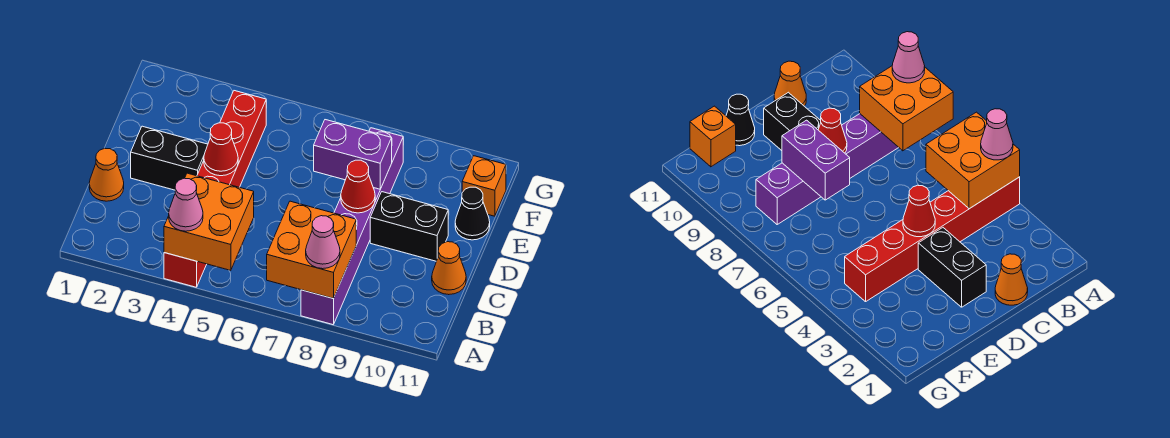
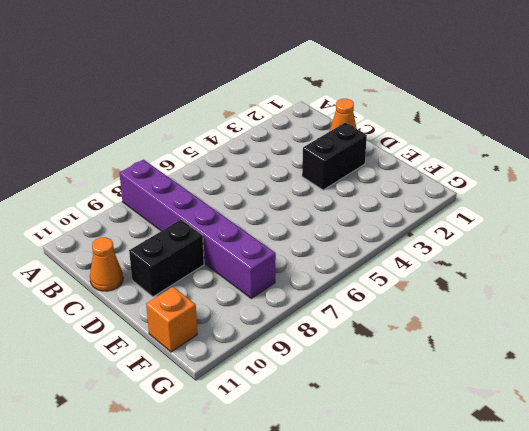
none -> red brick A4:F4 level 1
none -> black cone E11 level 1
none -> orange brick A4:B5 level 2

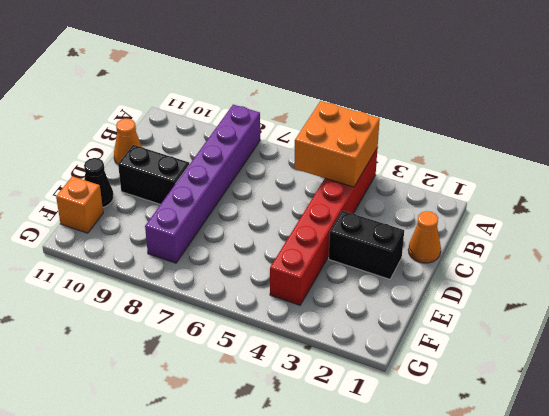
none -> orange brick A7:B8 level 2
none -> red cone D4 level 2
none -> red cone D8 level 2

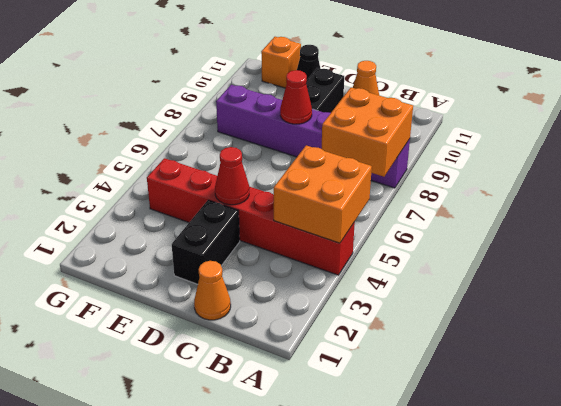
none -> purple brick E7:E8 level 2
none -> pink cone A4 level 3
none -> pink cone A8 level 3

